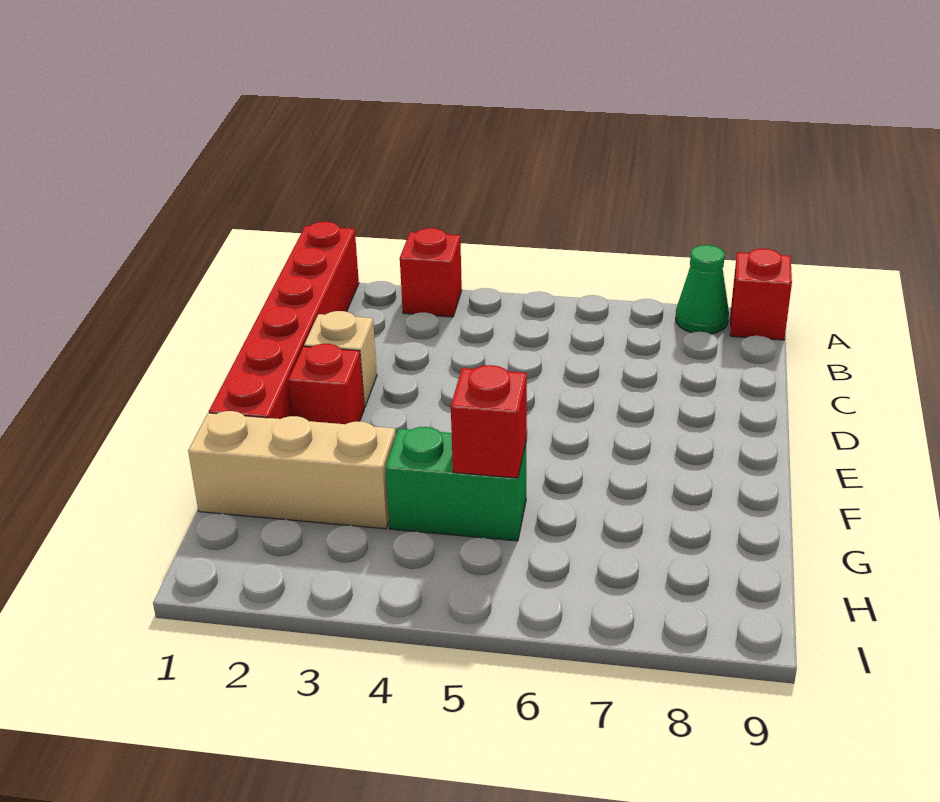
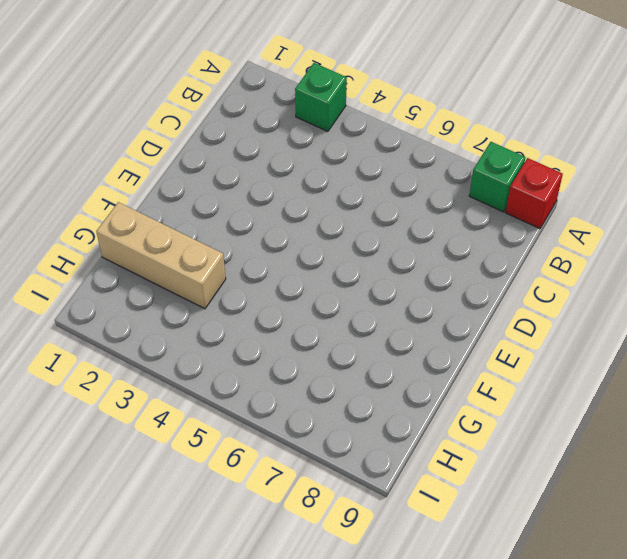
green brick A3 level 1 -> red brick A3 level 1
green brick A8 level 1 -> green cone A8 level 1
none -> red brick A1:F1 level 1
none -> tan brick D2 level 1

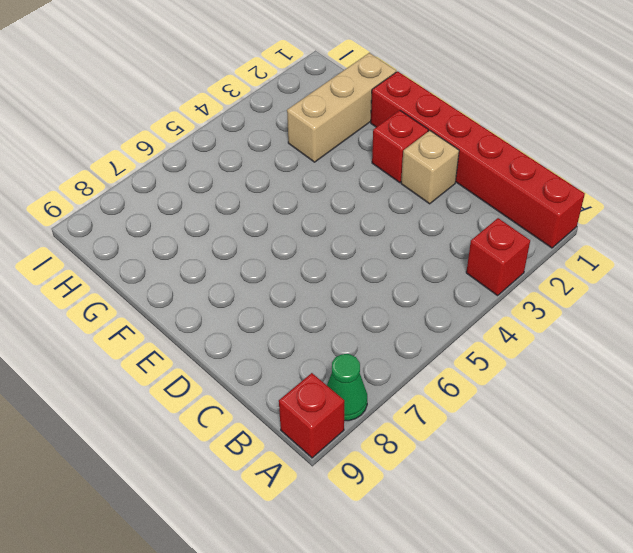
none -> green brick G4:G5 level 1
none -> red brick G5 level 2

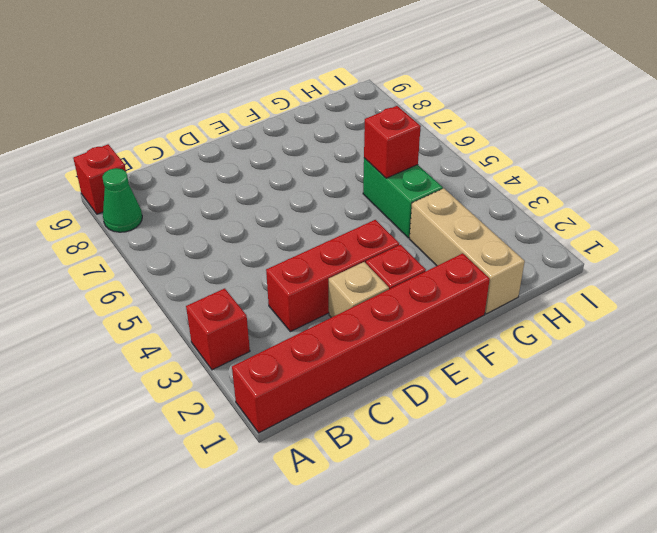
red brick C3:E3 level 1 -> none

